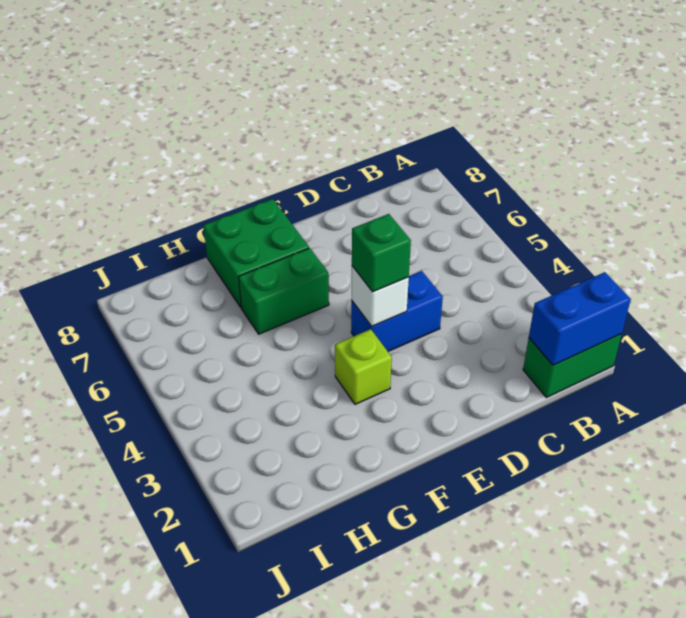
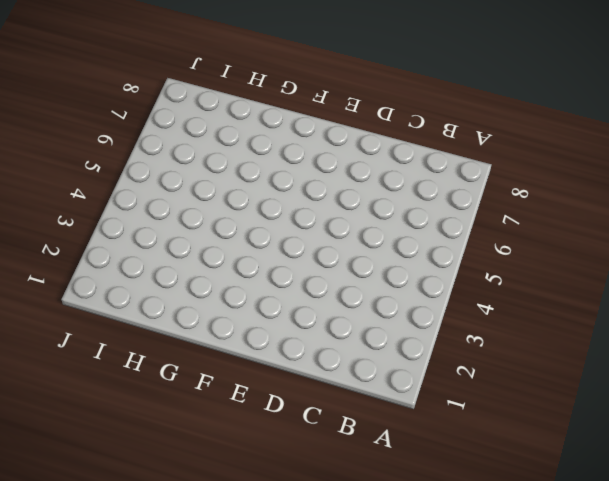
none -> green brick A1:B1 level 1
none -> blue brick D4:E4 level 1

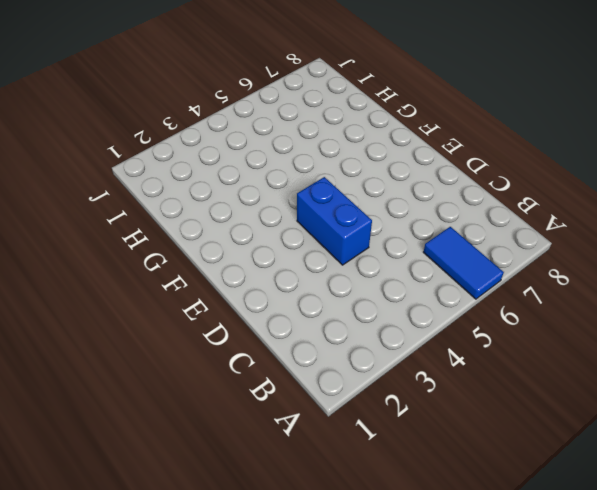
blue tile A6:B6 level 1 -> none
none -> green brick A1:B1 level 1
none -> lime brick F3 level 1

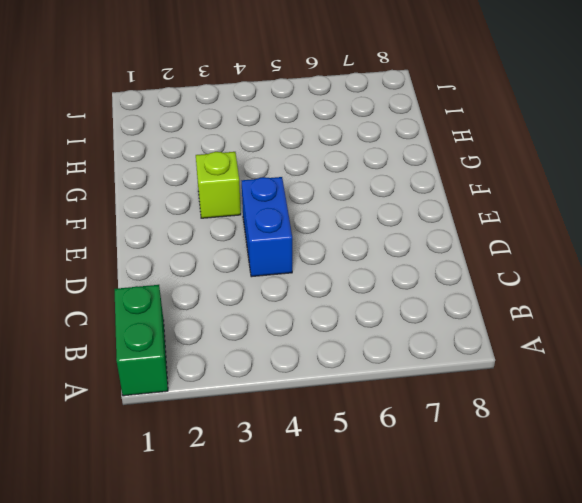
none -> green brick F6:G6 level 1
none -> green brick F7:G8 level 1

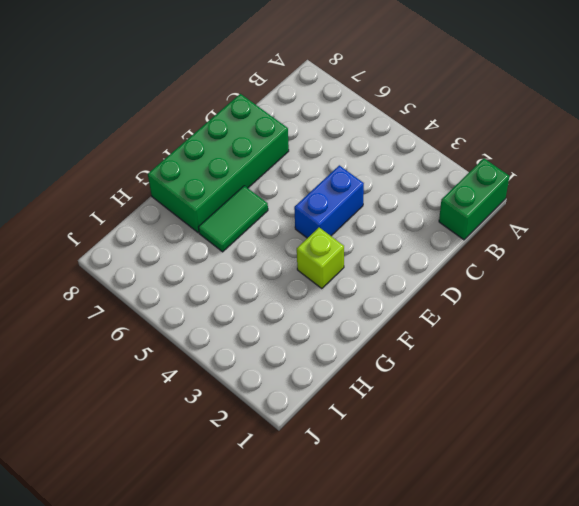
green brick D7:G8 level 1 -> green brick F7:G8 level 1
green tile F6:G6 level 1 -> green brick F6:G6 level 1
none -> blue brick A1:B1 level 2
none -> white brick E4 level 2

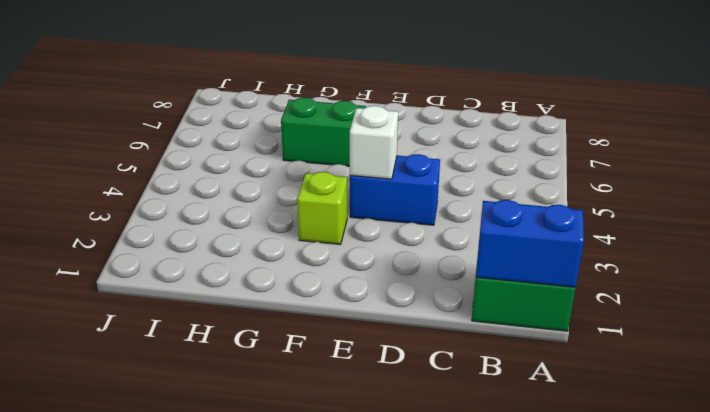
none -> green brick F7:G8 level 1
none -> green brick E4 level 3

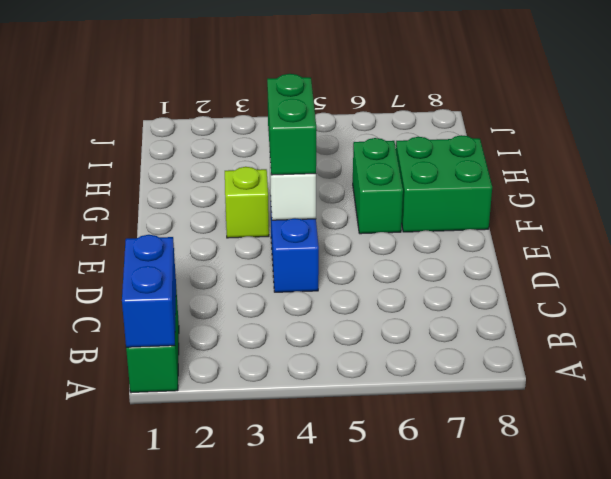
green brick E4:F4 level 3 -> green brick E4 level 3

